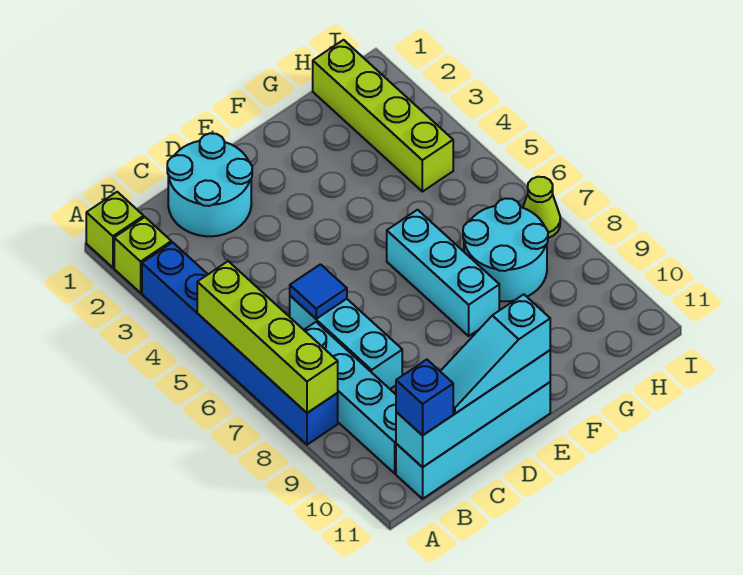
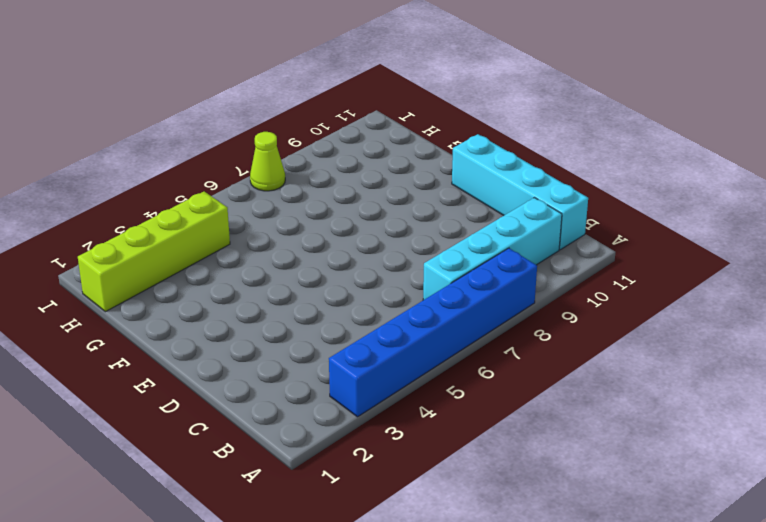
none -> lime brick A1 level 1
none -> lime brick A2 level 1
none -> cyan round brick C1:D2 level 1

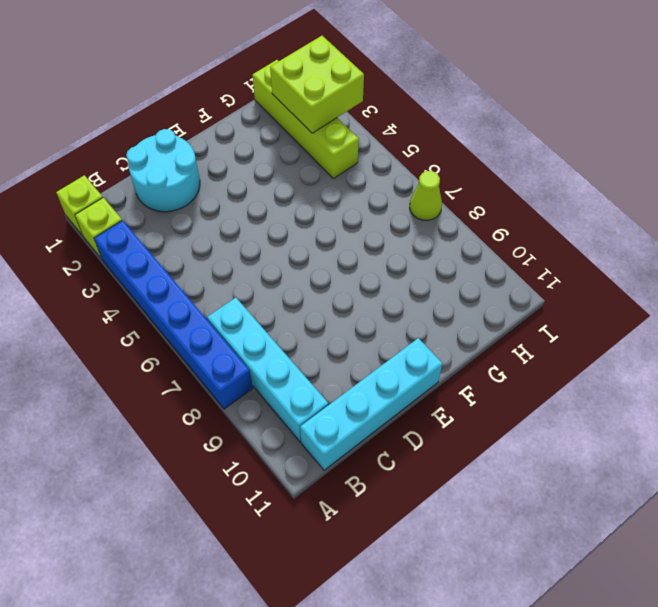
lime brick H2:I3 level 2 -> none
none -> cyan brick C6:C8 level 1
none -> cyan brick F6:F8 level 1
none -> cyan round brick G7:H8 level 1

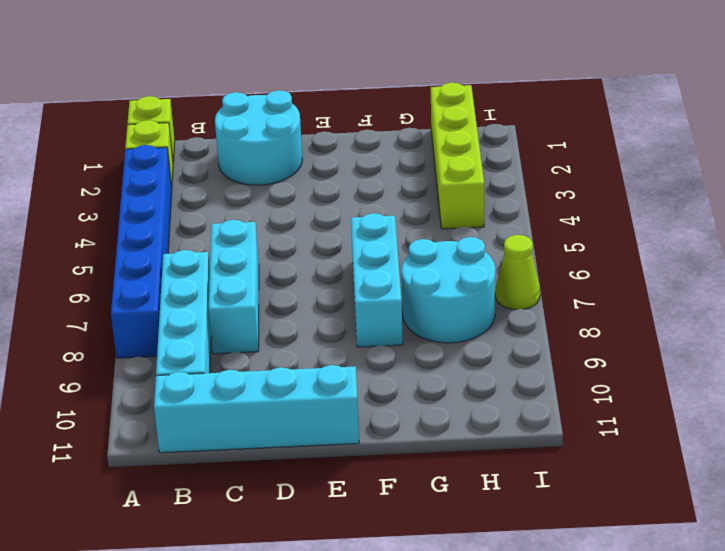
none -> lime brick A5:A8 level 2
none -> cyan brick B11:E11 level 2
none -> blue tile C6 level 2

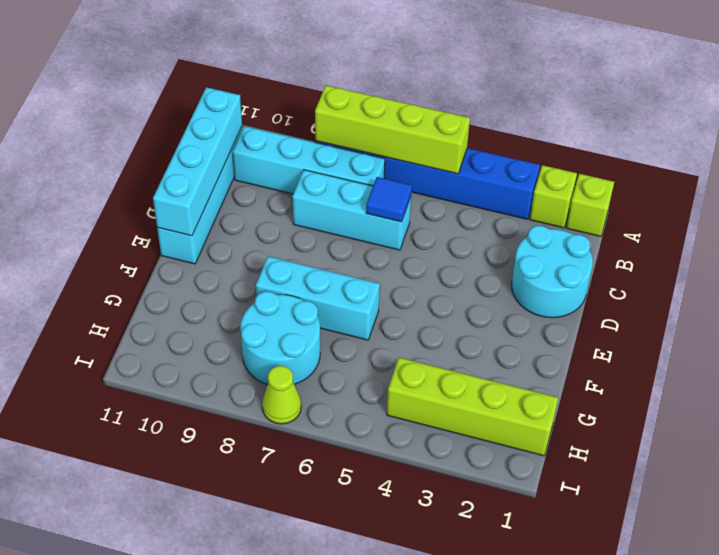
none -> blue brick B11 level 3
none -> cyan slope C11:E11 level 3 top E

